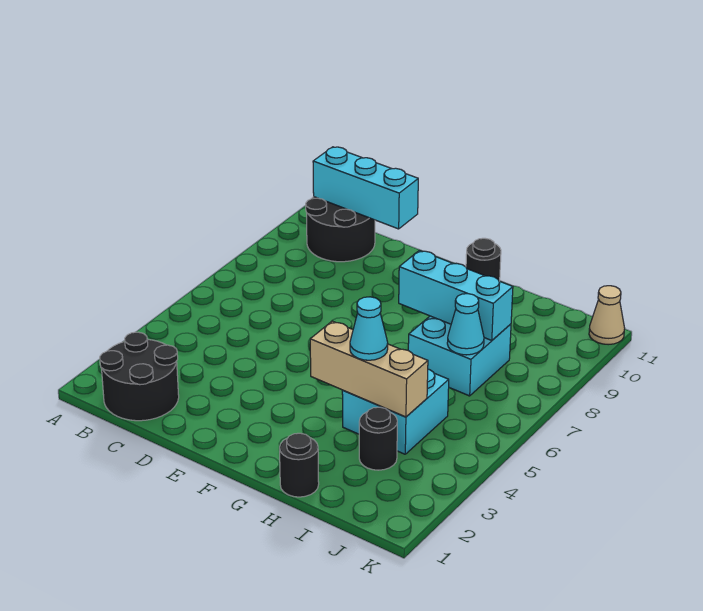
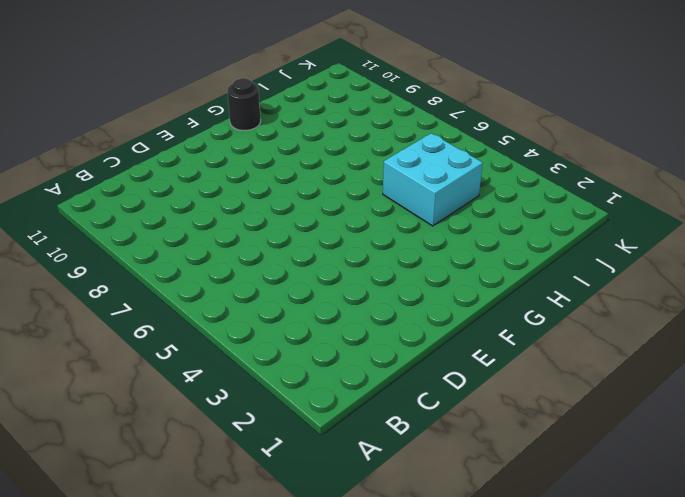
none -> black round brick B1:C2 level 1
none -> black round brick B10:C11 level 1
none -> black round brick H1 level 1

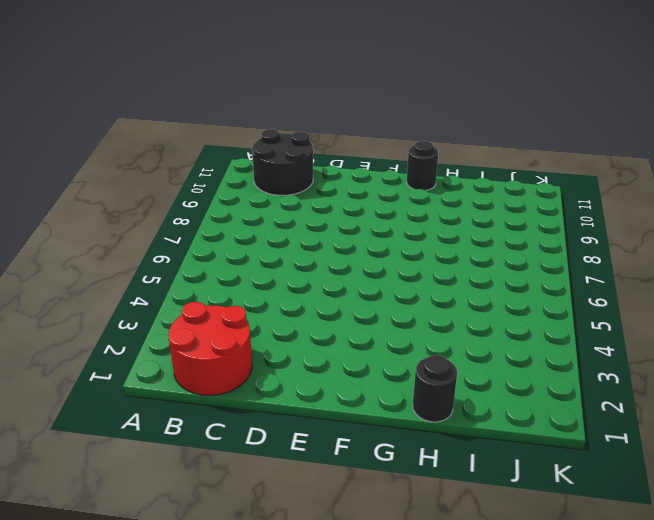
red round brick B1:C2 level 1 -> black round brick B1:C2 level 1
none -> cyan brick H4:I5 level 1
none -> cyan brick H7:I8 level 1
none -> black round brick I3 level 1

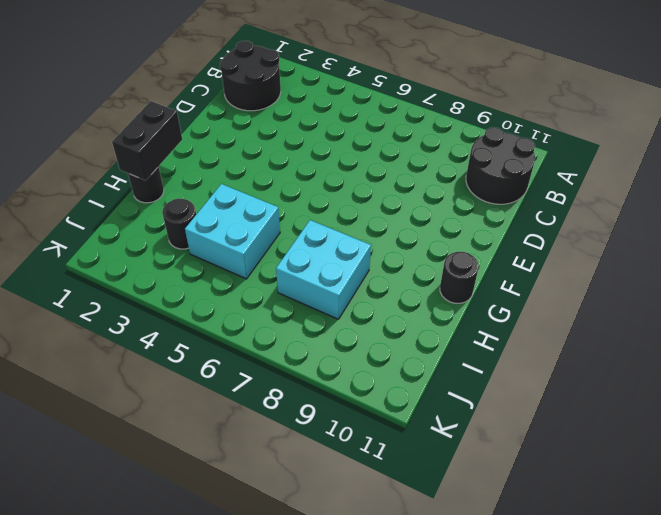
black brick G1:H1 level 2 -> none
none -> tan cone K11 level 1
none -> cyan brick B11:D11 level 2
none -> tan brick G4:I4 level 2

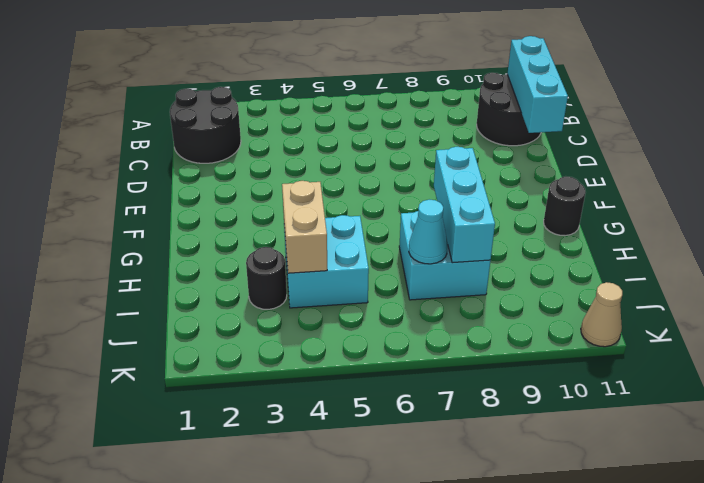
tan brick H4:I4 level 2 -> tan brick G4:I4 level 2
none -> black round brick H1 level 1
none -> cyan cone H4 level 3

